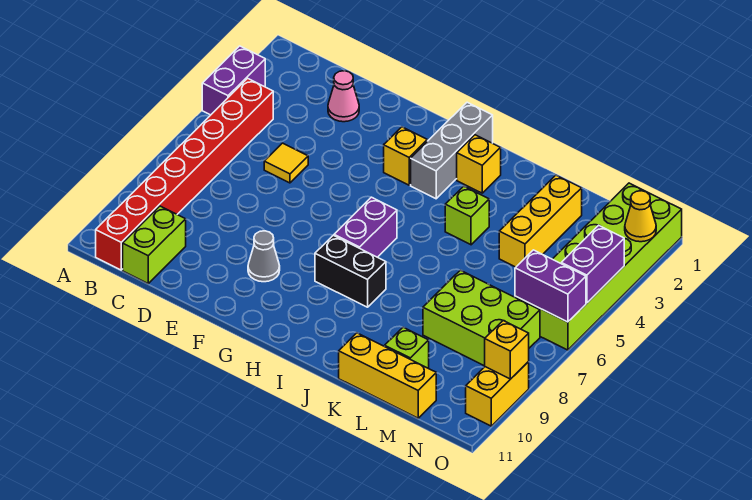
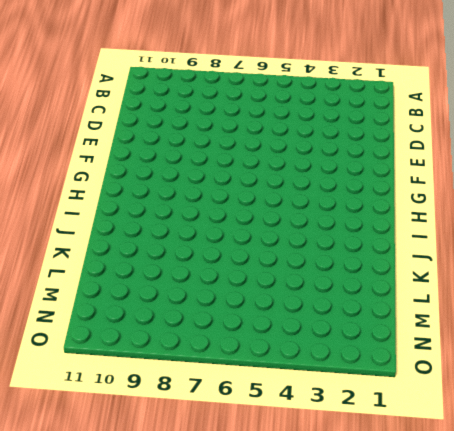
none -> purple brick A3:A4 level 1
none -> red brick B4:B11 level 1
none -> lime brick C10:C11 level 1

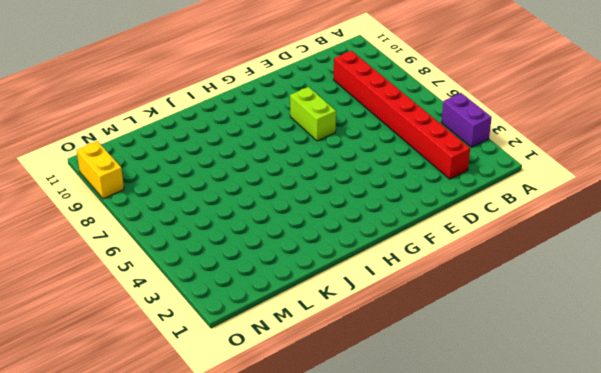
red brick C2:C9 level 1 -> red brick B4:B11 level 1
lime brick F7:F8 level 1 -> lime brick C10:C11 level 1
none -> pink cone D2 level 1
none -> yellow tile D5 level 1
none -> grey cone F9 level 1

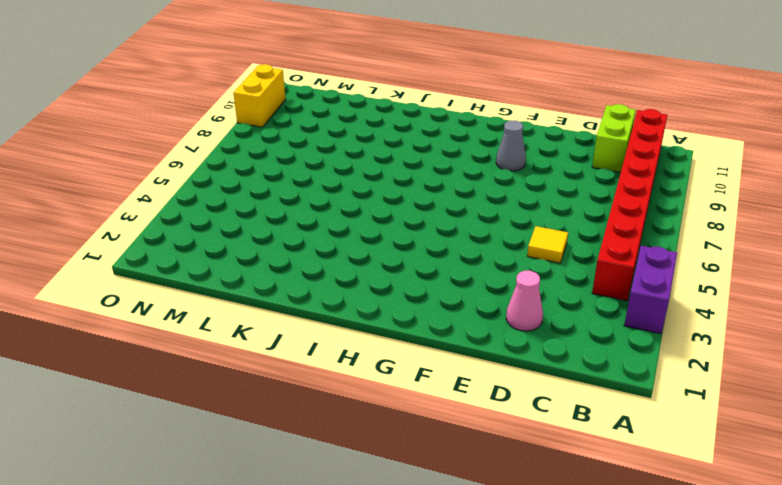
none -> yellow brick G3 level 1
none -> grey brick H1:H3 level 1
none -> purple brick H6:H7 level 1

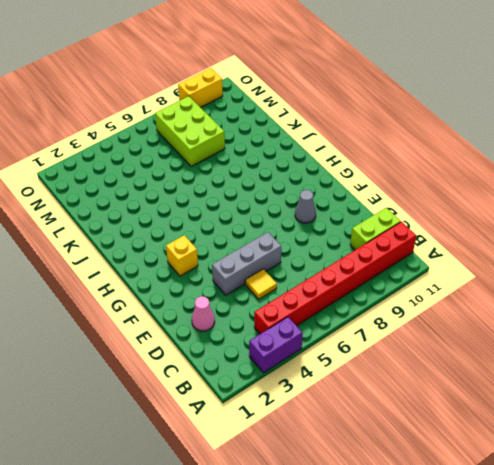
grey brick E4:E6 level 1 -> grey brick H1:H3 level 1
none -> purple brick H6:H7 level 1
none -> black brick H8:I8 level 1
none -> yellow brick I2 level 1

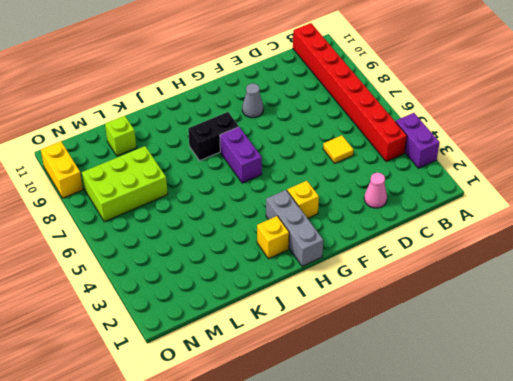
none -> lime brick C10:C11 level 1
none -> lime brick J4 level 1
none -> yellow brick K11:M11 level 1

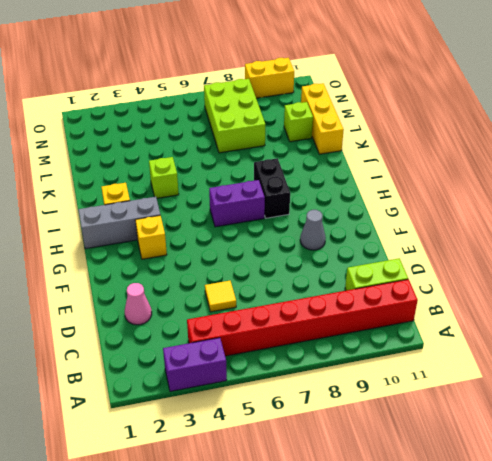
none -> yellow brick L2:L4 level 1
none -> lime brick N1:O6 level 1
none -> purple brick N6:O6 level 2

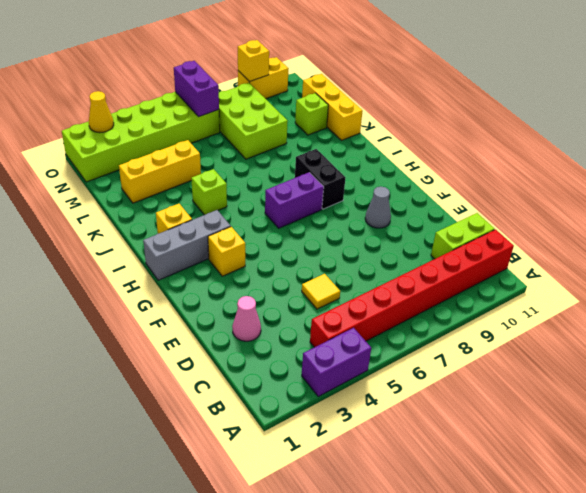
none -> purple brick O4:O5 level 2

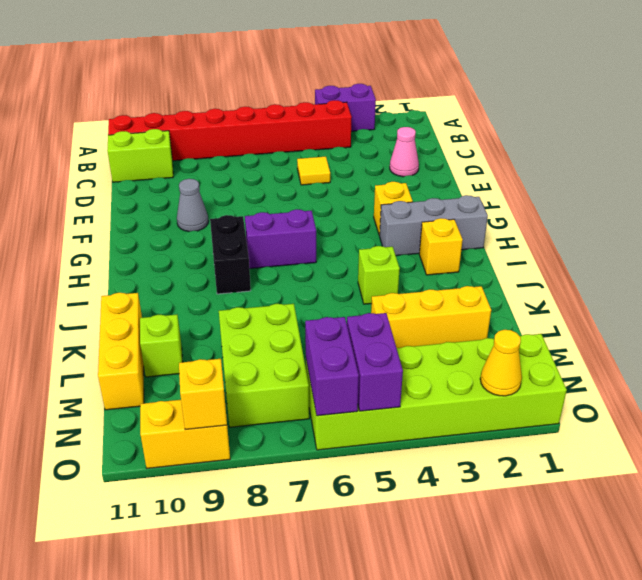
purple brick N5:O5 level 2 -> purple brick O4:O5 level 2

